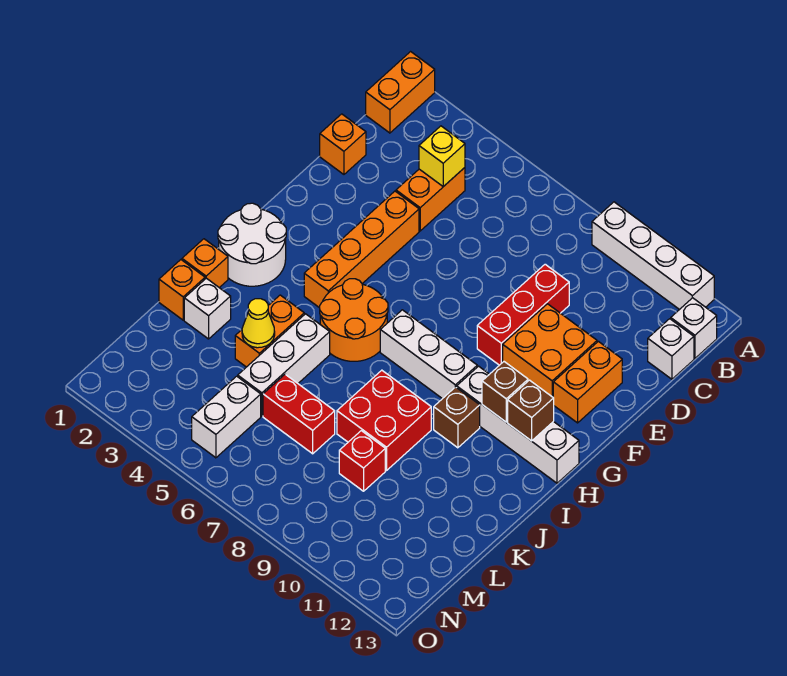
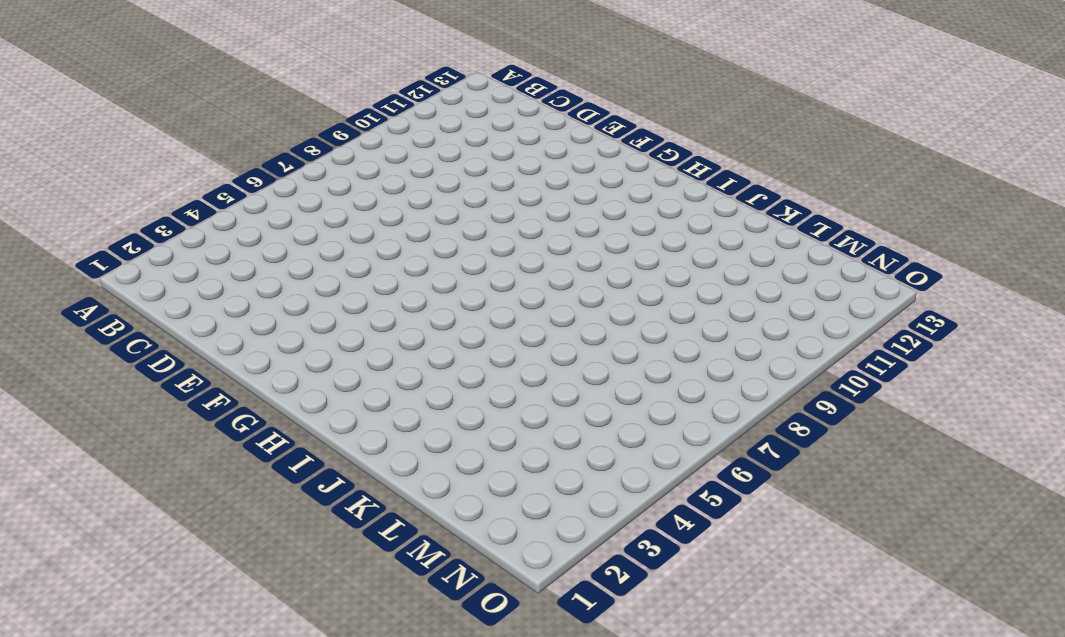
none -> orange brick A1:B1 level 1
none -> white brick A9:A12 level 1
none -> white brick B13 level 1

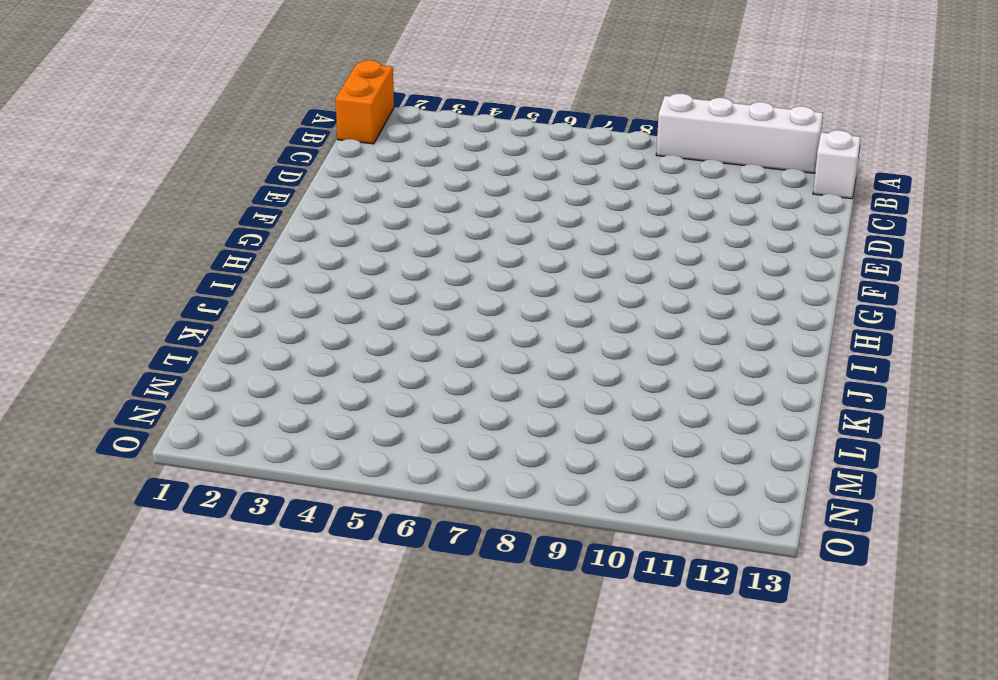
none -> orange brick C4:D4 level 1
none -> white brick C13 level 1
none -> orange brick D1 level 1

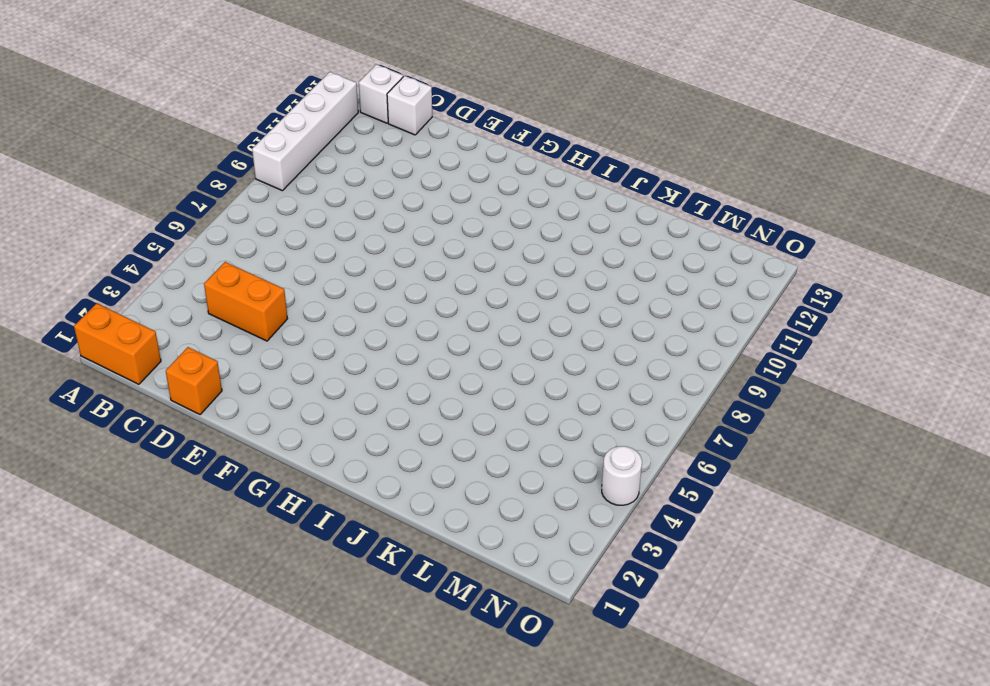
white round brick O4 level 1 -> none
none -> red brick D9:F9 level 1
none -> orange brick E4:H4 level 1
none -> orange brick E10:F11 level 1

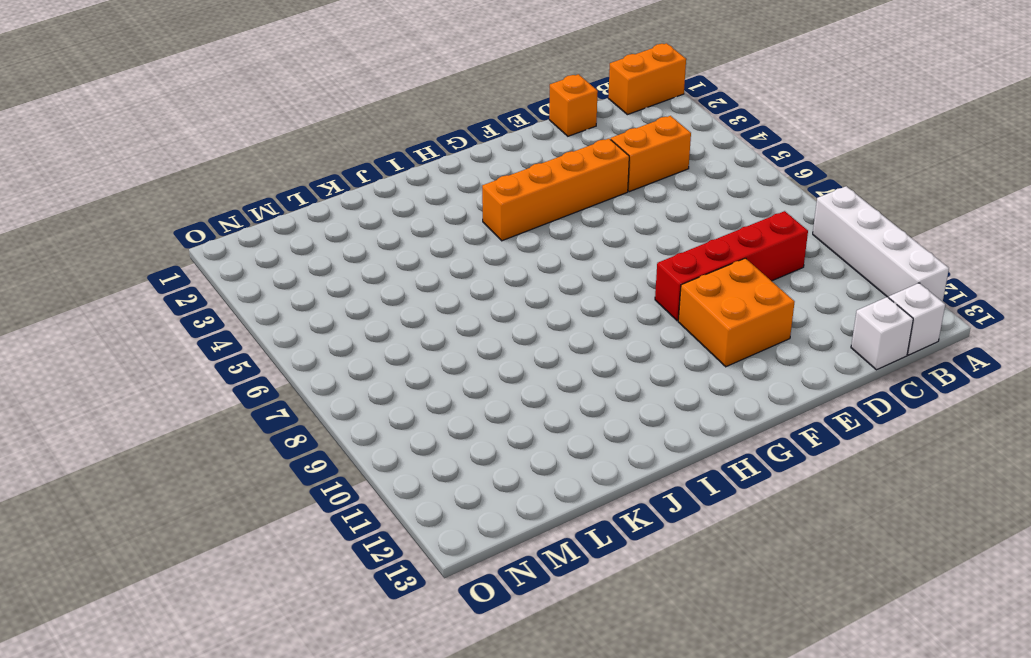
red brick C9:F9 level 1 -> red brick D9:F9 level 1
none -> orange brick E12:F12 level 1
none -> white round brick H1:I2 level 1
none -> orange round brick H5:I6 level 1

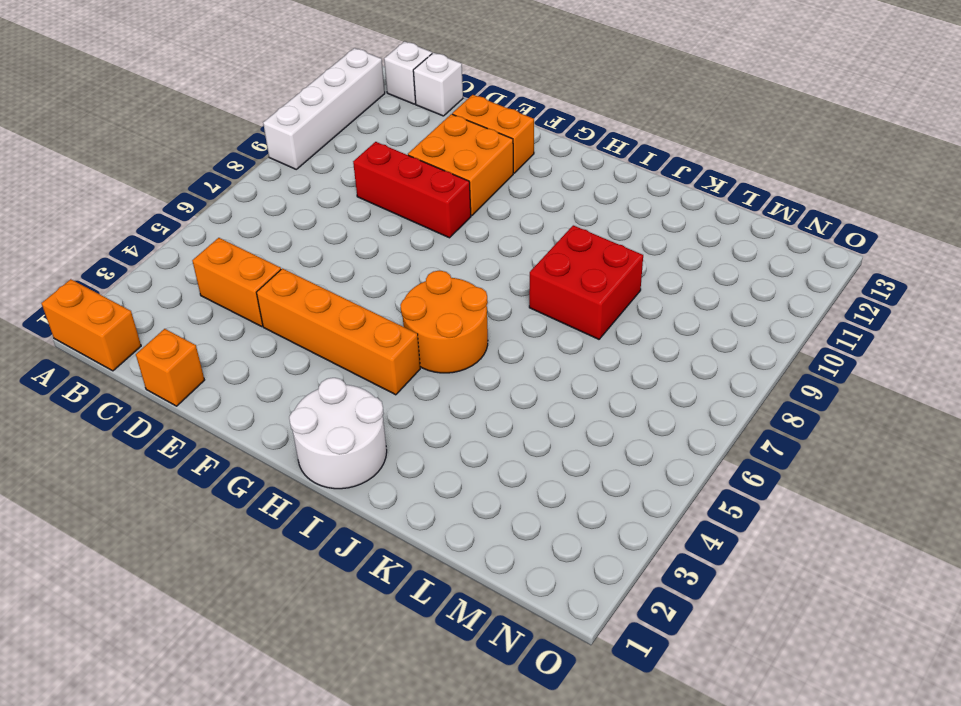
none -> white brick H7:H9 level 1
none -> white brick H10:H13 level 1
none -> brown brick I10 level 1

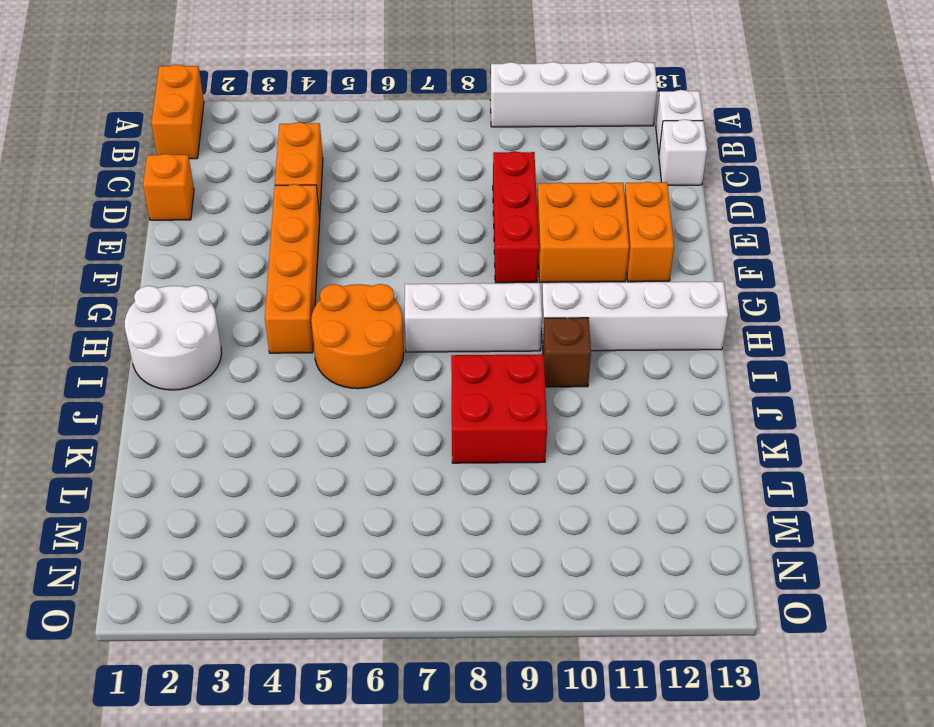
none -> orange brick J1 level 1
none -> orange brick J4:K4 level 1
none -> white brick J5:L5 level 1

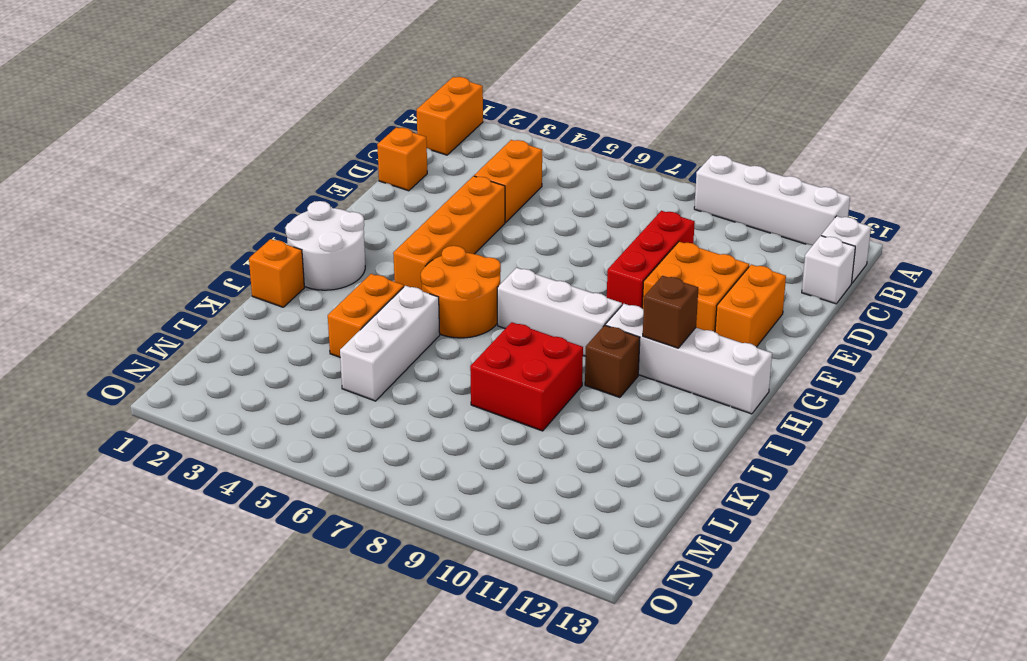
none -> orange brick K1 level 1
none -> white brick K2 level 1
none -> red brick L6:L7 level 1

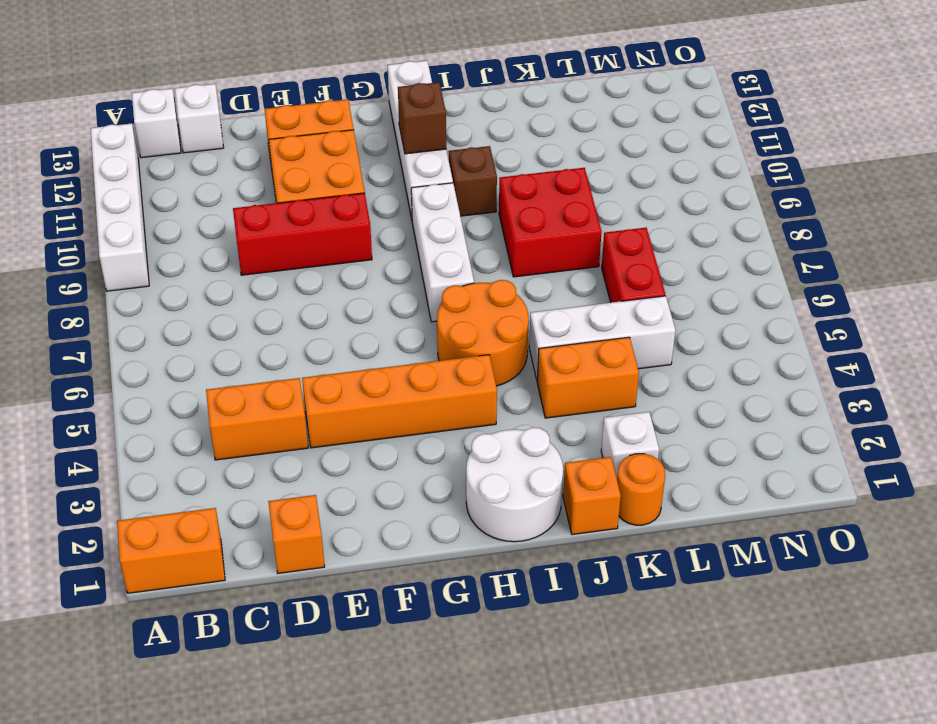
orange round brick K1 level 1 -> orange brick K1 level 1
none -> red brick L9 level 1
none -> white brick M5:N5 level 1
none -> yellow brick C4 level 2

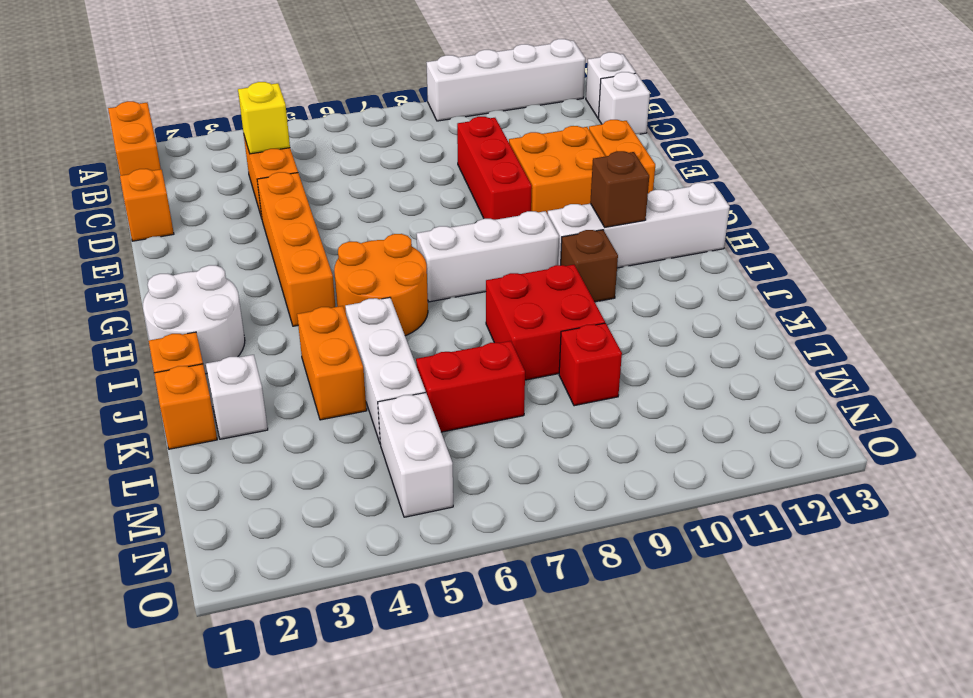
none -> brown brick H12 level 2
none -> yellow cone K4 level 2

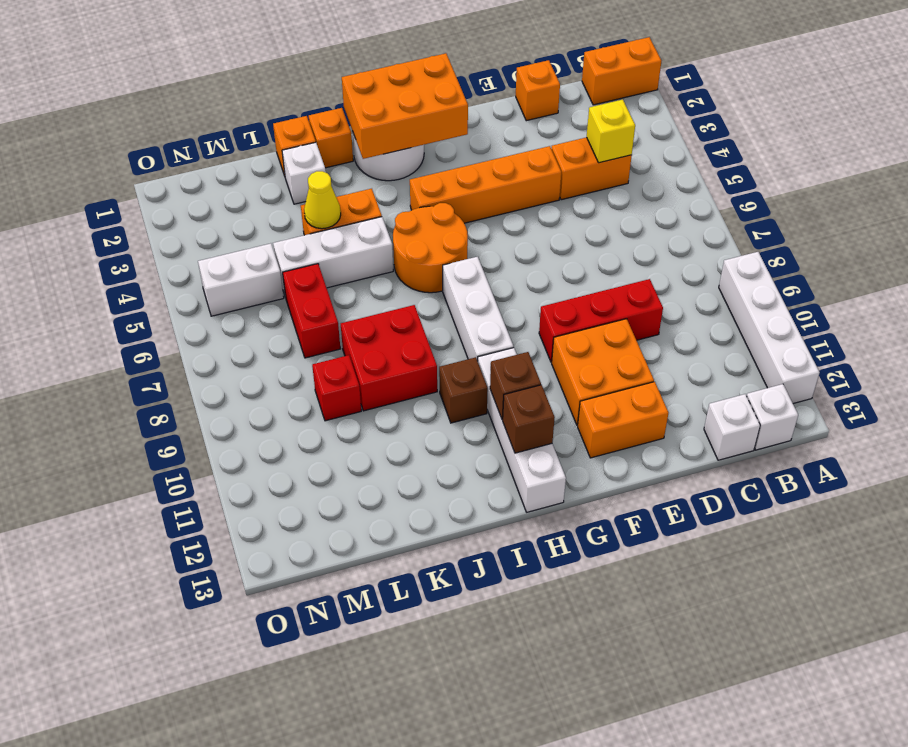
orange brick G1:I2 level 2 -> none

